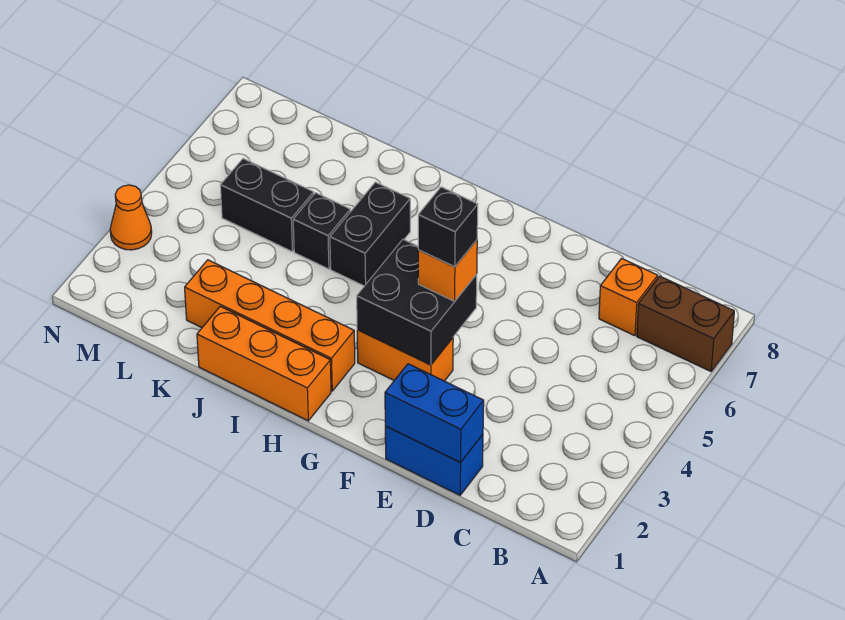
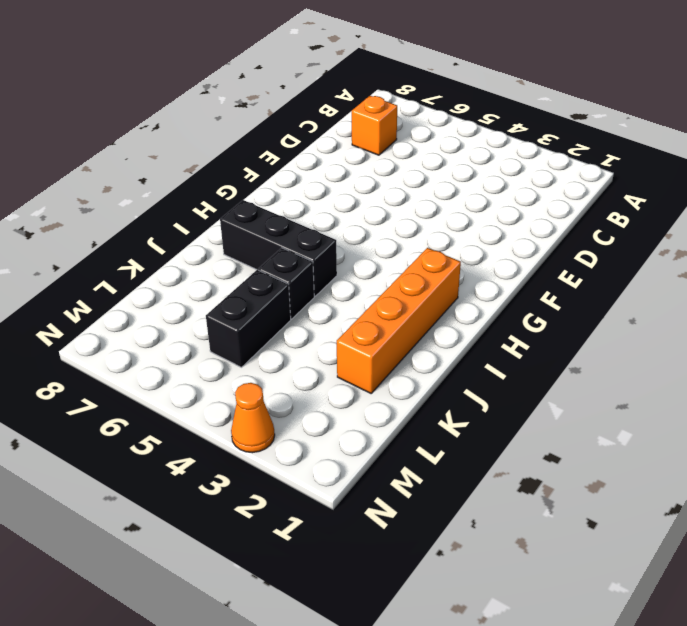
black brick I5:I7 level 1 -> black brick I5:I6 level 1
none -> brown brick A7:B7 level 1
none -> blue brick D1:E1 level 1
none -> orange brick F3:G3 level 1

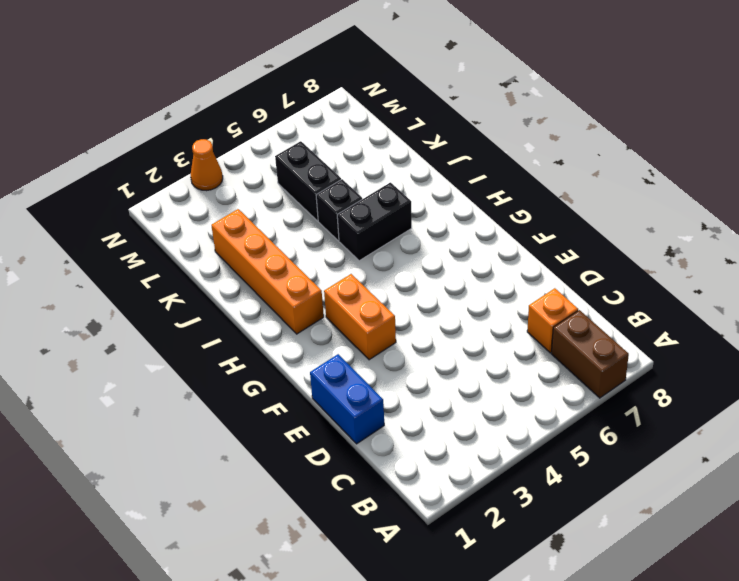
none -> orange brick H1:J1 level 1
none -> blue brick D1:E1 level 2
none -> black brick F3:G4 level 2

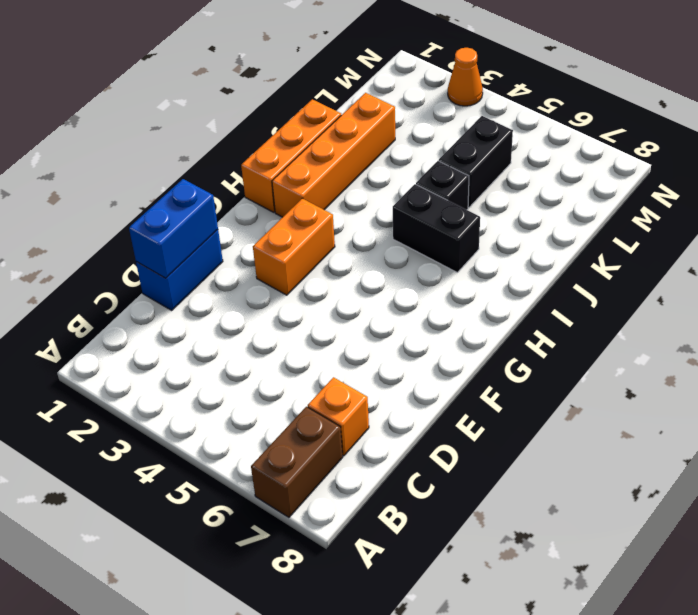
none -> black brick F3:G4 level 2
none -> orange brick F4 level 3
none -> black brick F4 level 4

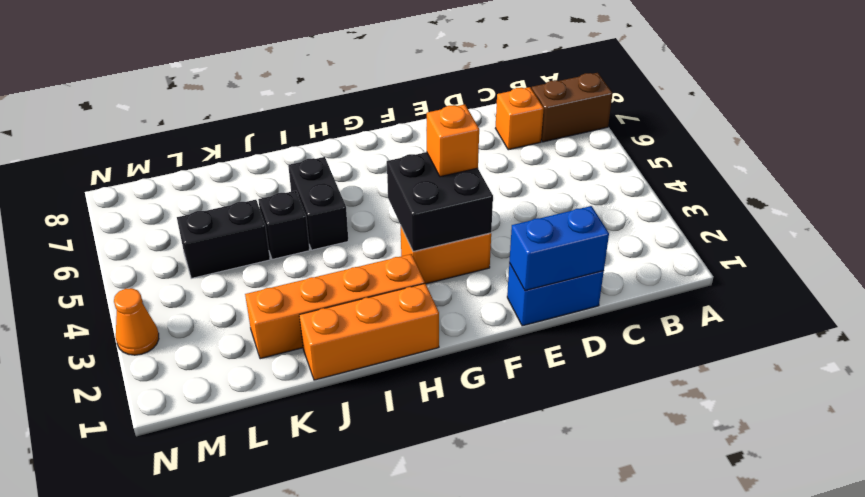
none -> black brick F4 level 4

